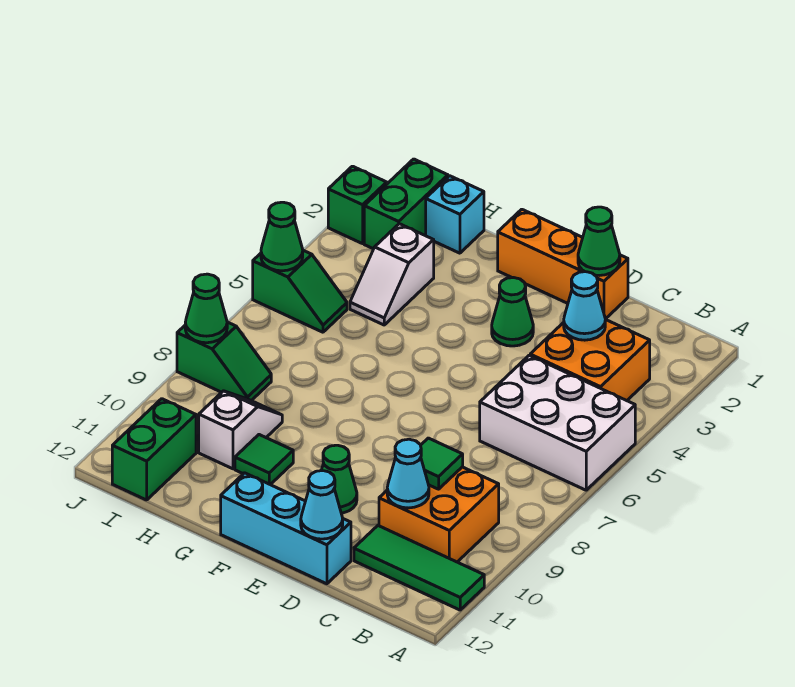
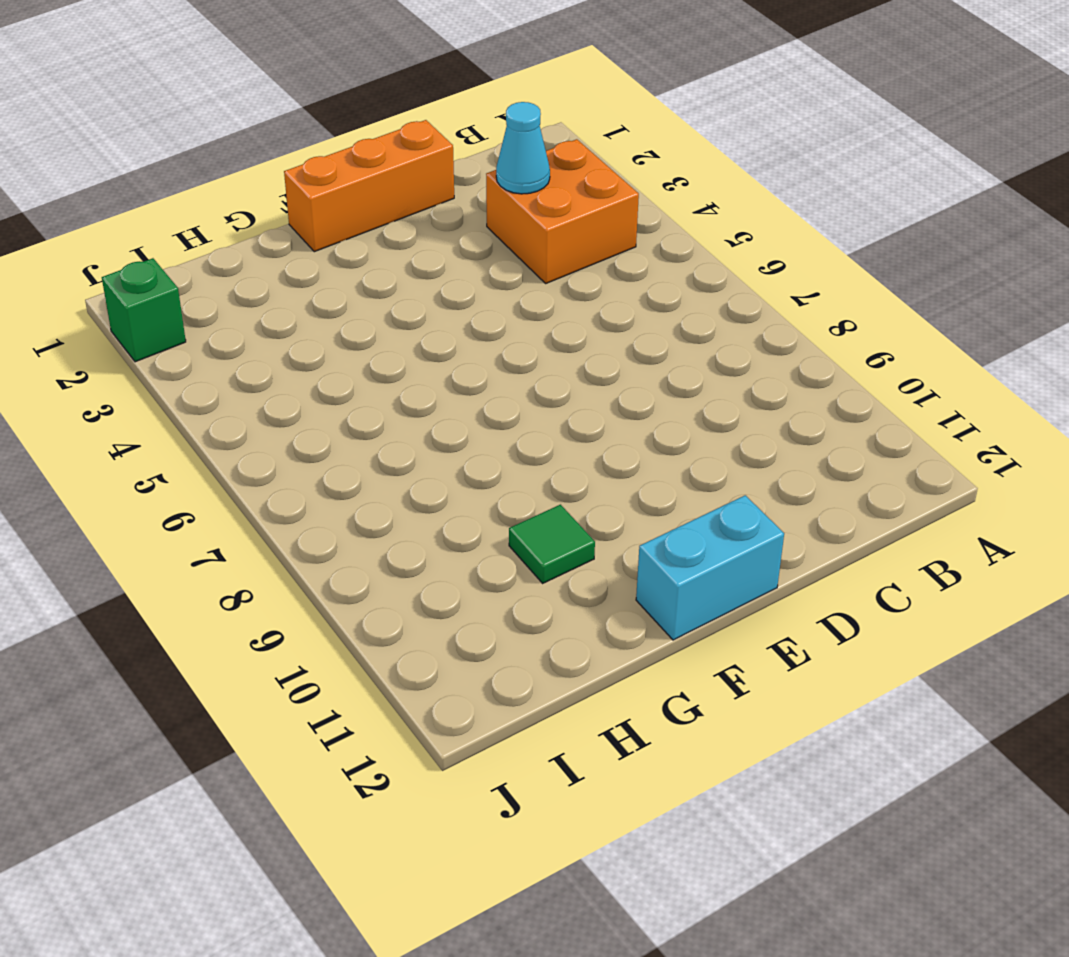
cyan brick E12:F12 level 1 -> cyan brick D12:F12 level 1
none -> white brick A5:C6 level 1
none -> green tile A11:C11 level 1
none -> orange brick B9:C10 level 1

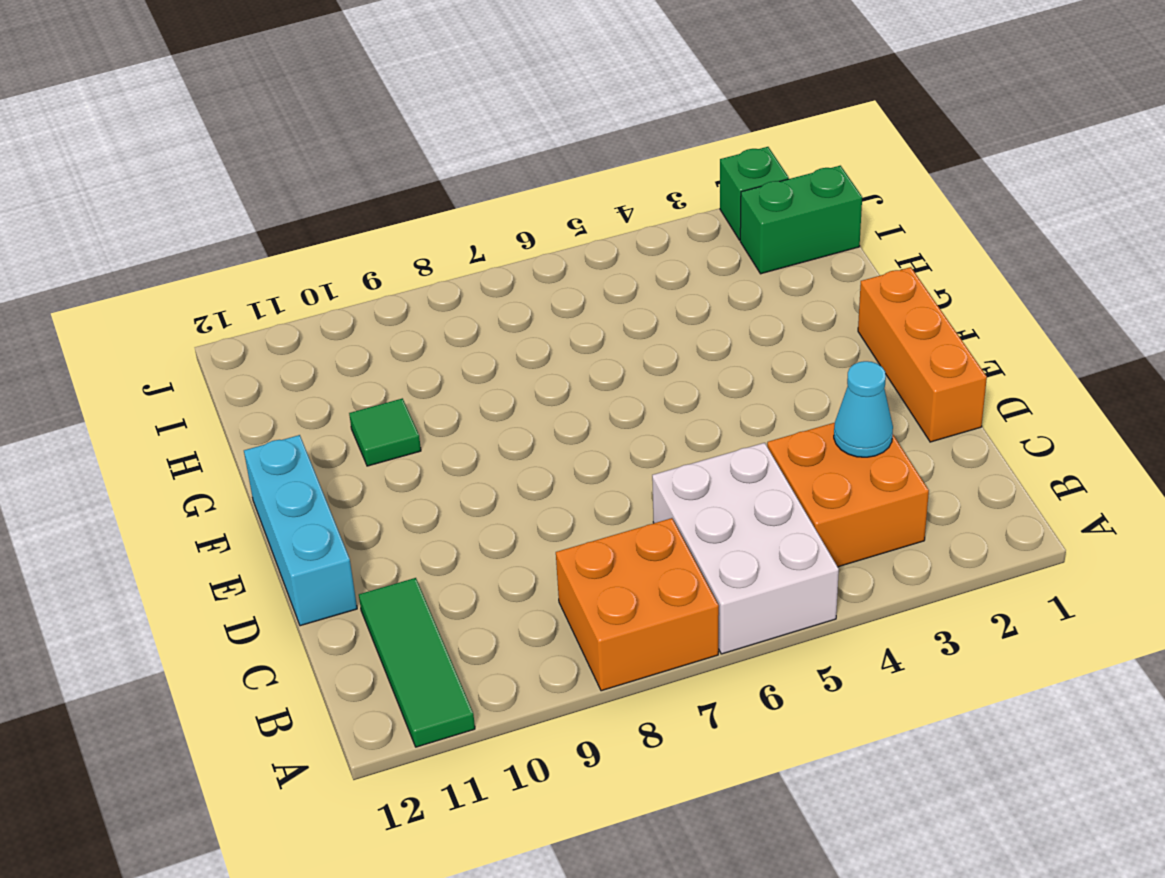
orange brick A7:B8 level 1 -> orange brick B9:C10 level 1
none -> green cone E3 level 1
none -> green cone E10 level 1
none -> cyan brick H1 level 1

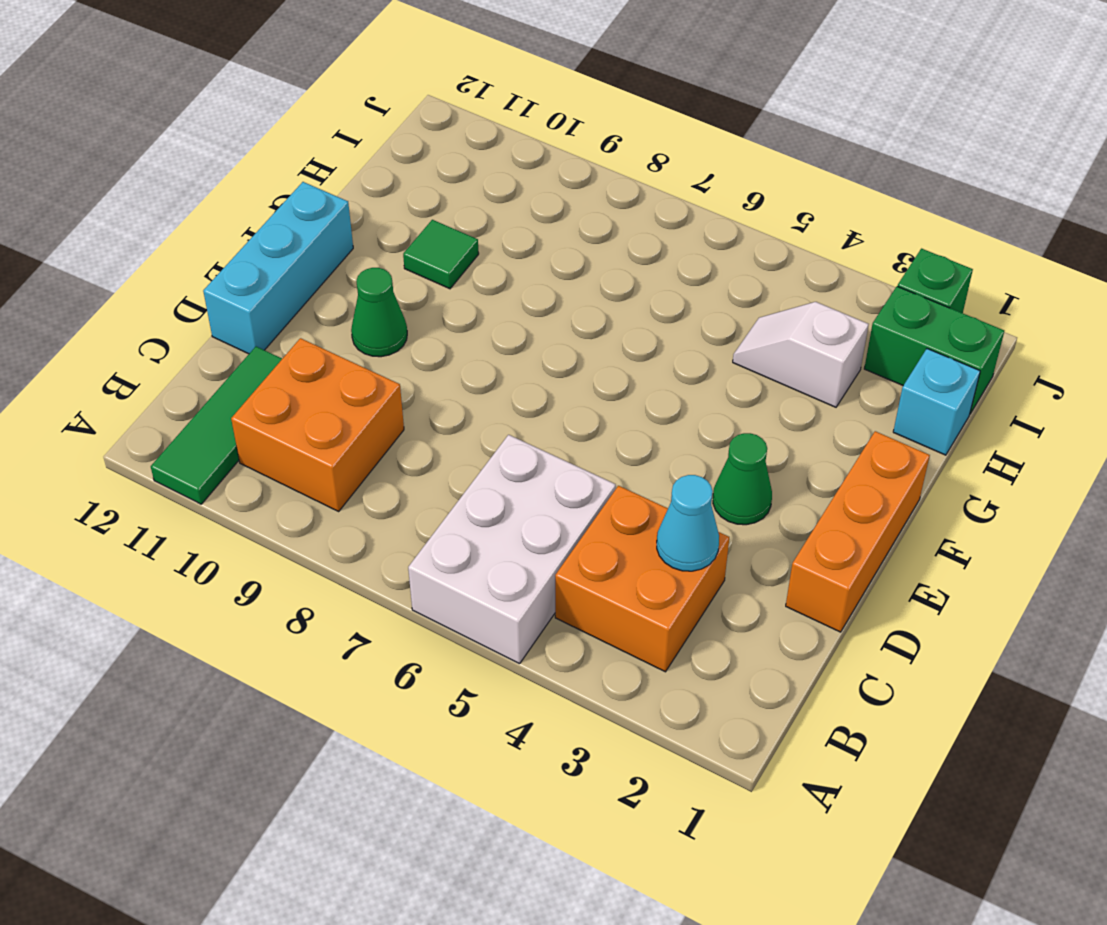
none -> white slope H9:H10 level 1 top 10
none -> green slope I5:J5 level 1 top J
none -> green slope I8:J8 level 1 top J

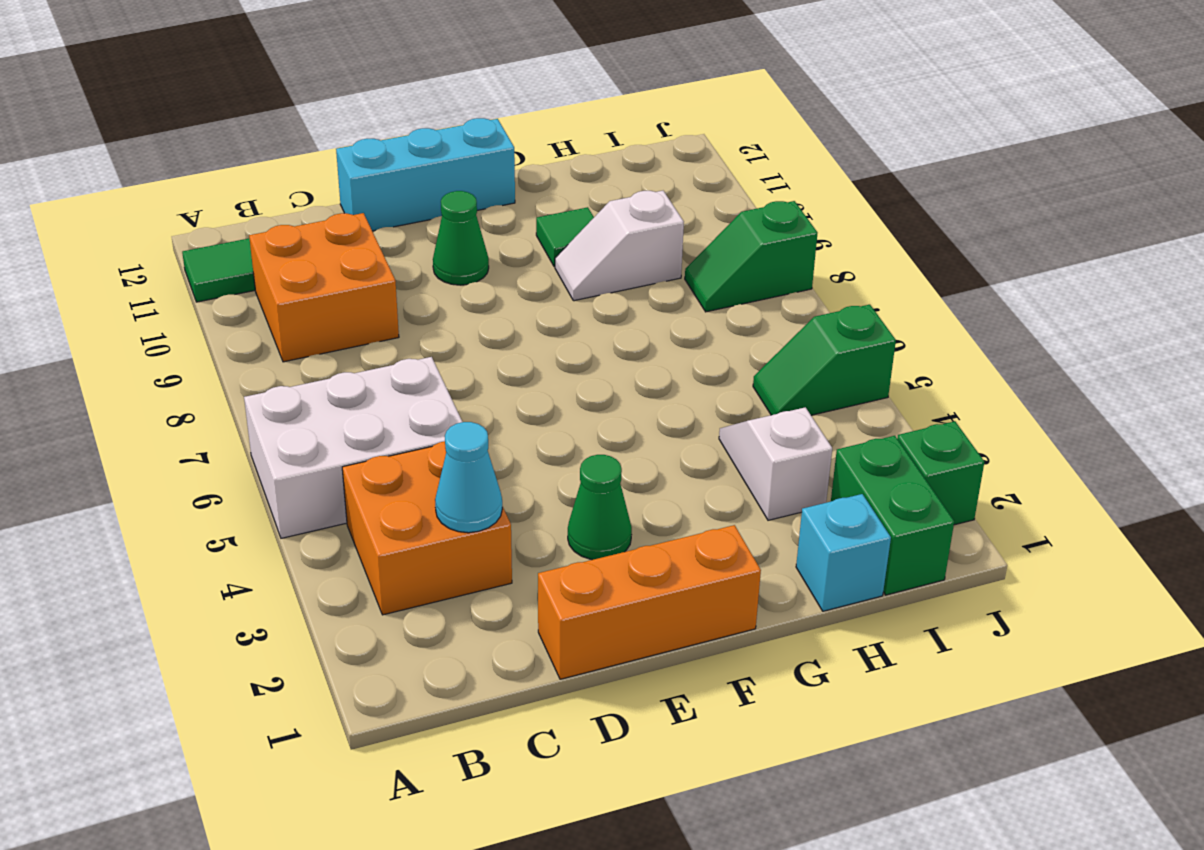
white slope G9:H9 level 1 top H -> white slope H9:H10 level 1 top 10
none -> green brick I11:I12 level 1
none -> green tile C9 level 2
none -> cyan cone C10 level 2

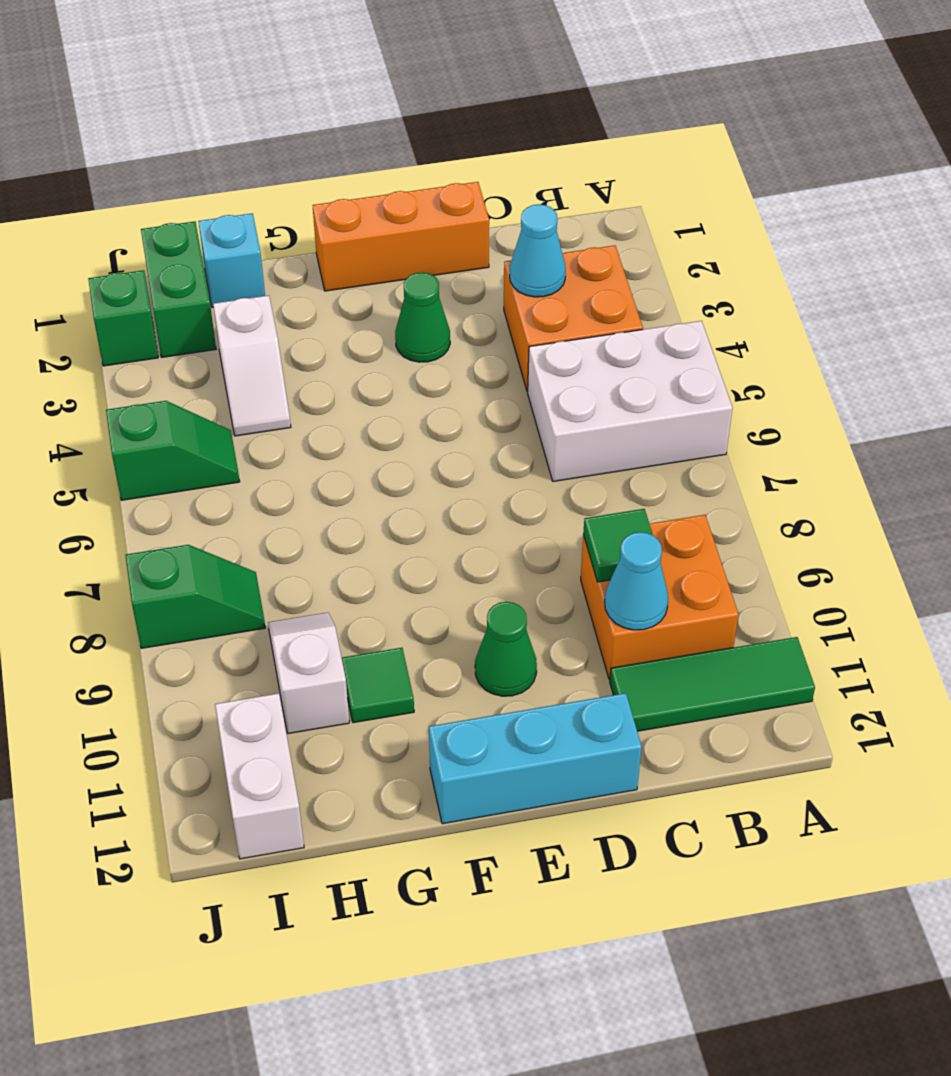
white brick I11:I12 level 1 -> green brick I11:I12 level 1
none -> green cone D1 level 2
none -> cyan cone D12 level 2
none -> green cone J5 level 2

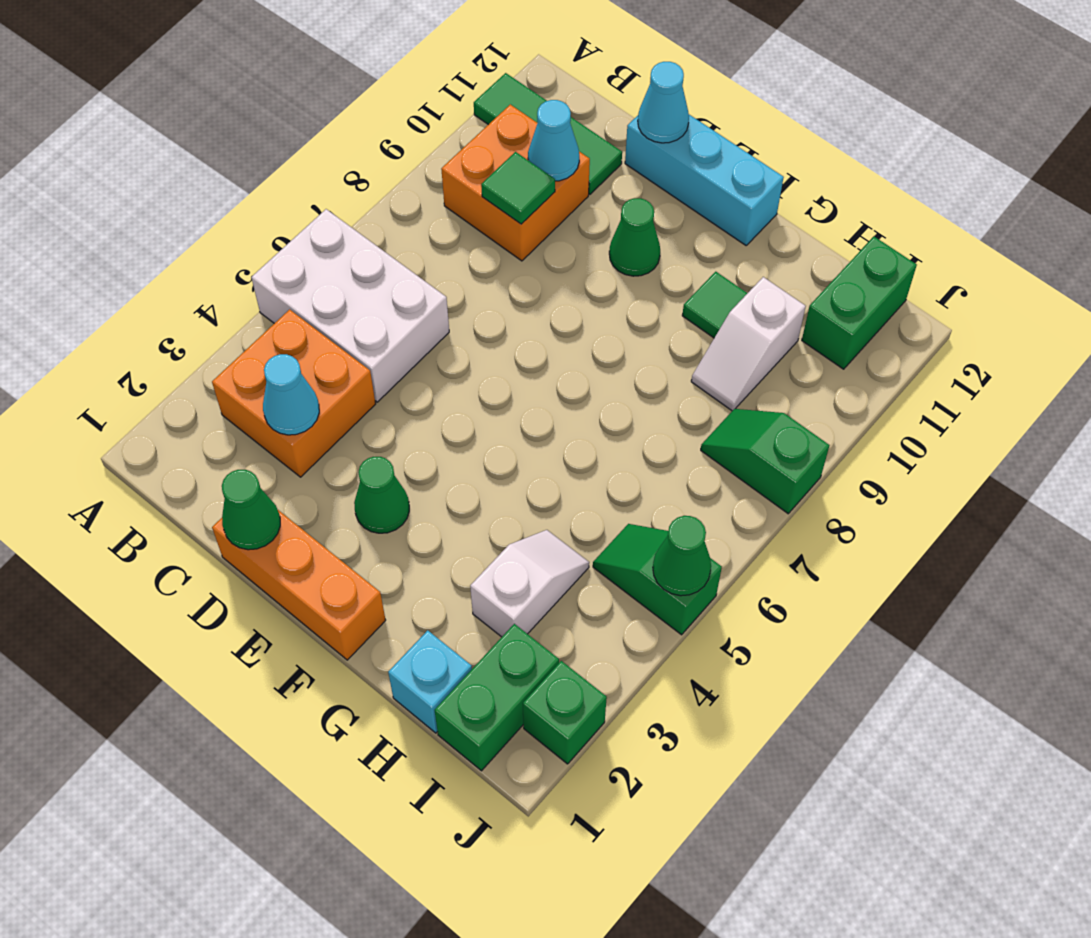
none -> green cone J8 level 2

